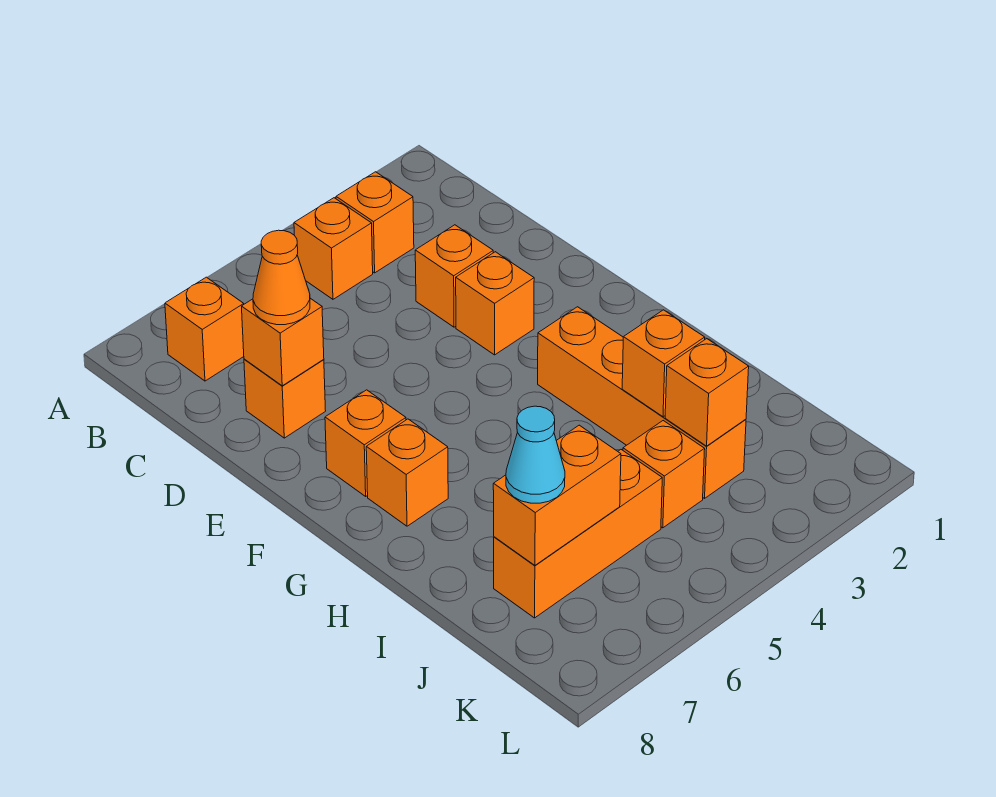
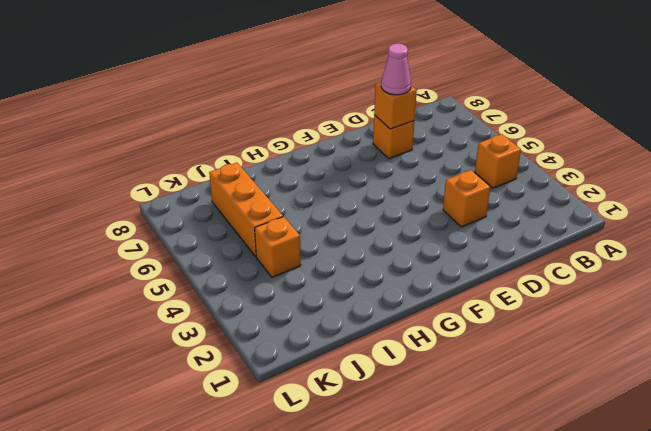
pink cone D7 level 3 -> orange cone D7 level 3
none -> orange brick B3 level 1
none -> orange brick B7 level 1
none -> orange brick E3 level 1

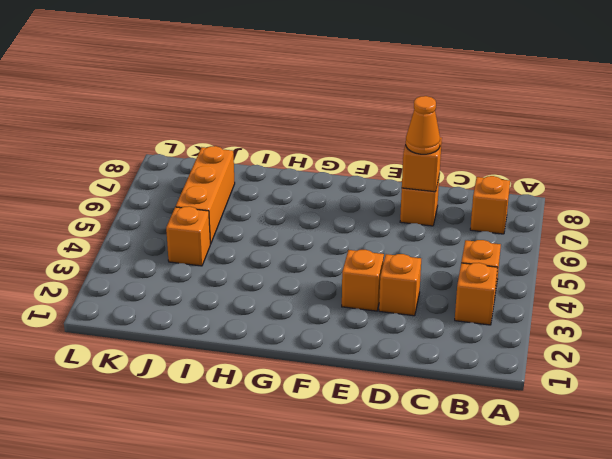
none -> orange brick F7 level 1
none -> orange brick G3:J3 level 1
none -> orange brick G7 level 1

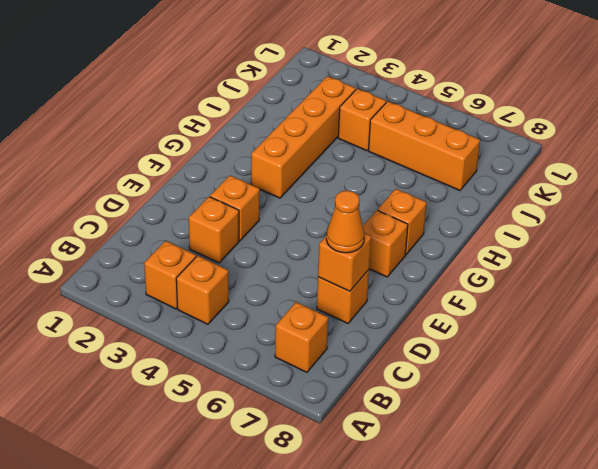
none -> orange brick I3 level 2
none -> orange brick J3 level 2
none -> orange brick J6:J7 level 2

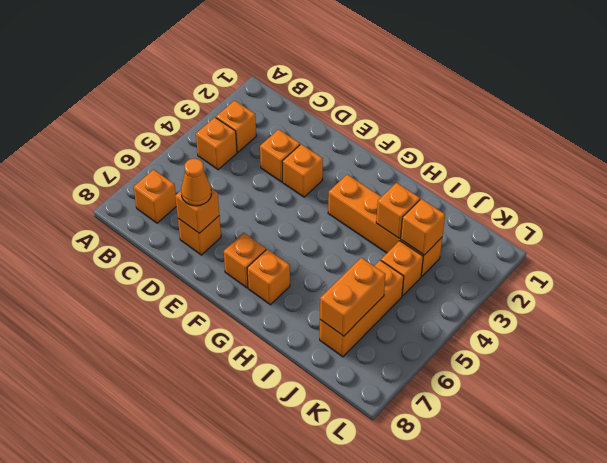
none -> cyan cone J7 level 3

